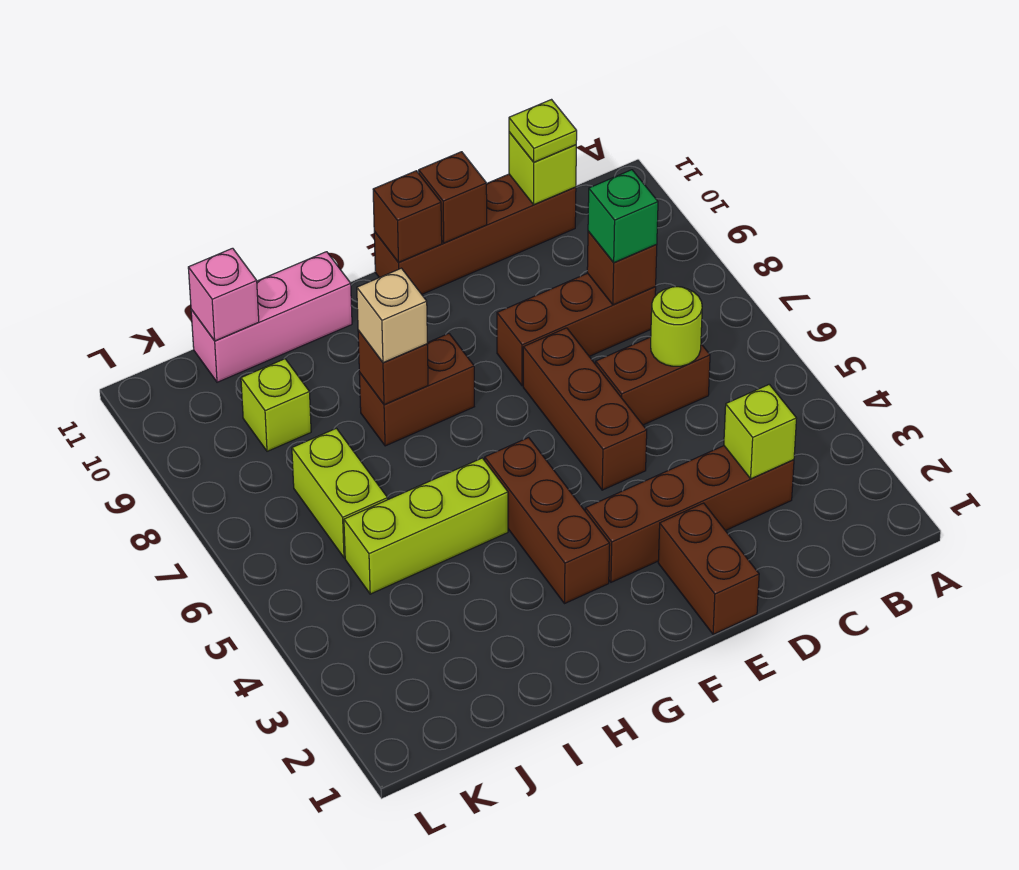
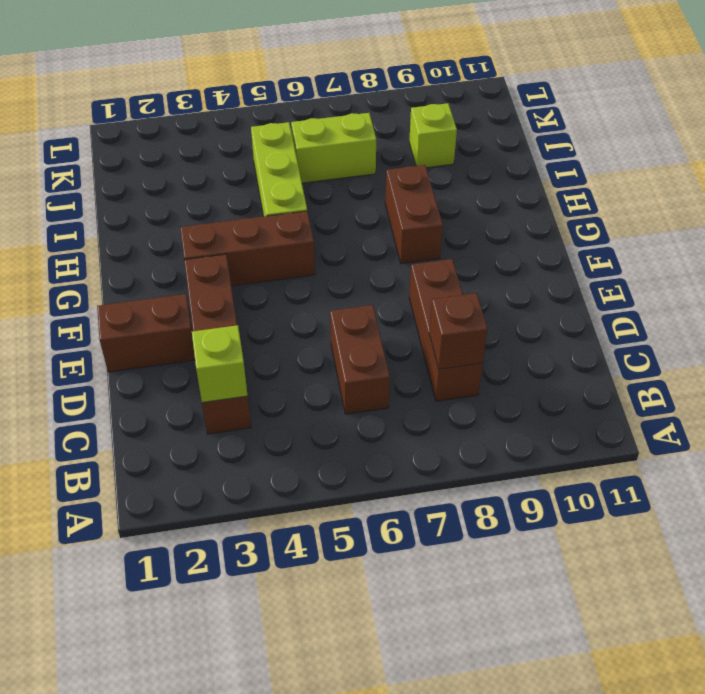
none -> brown brick C11:F11 level 1
none -> brown brick E5:E7 level 1
none -> pink brick H11:J11 level 1

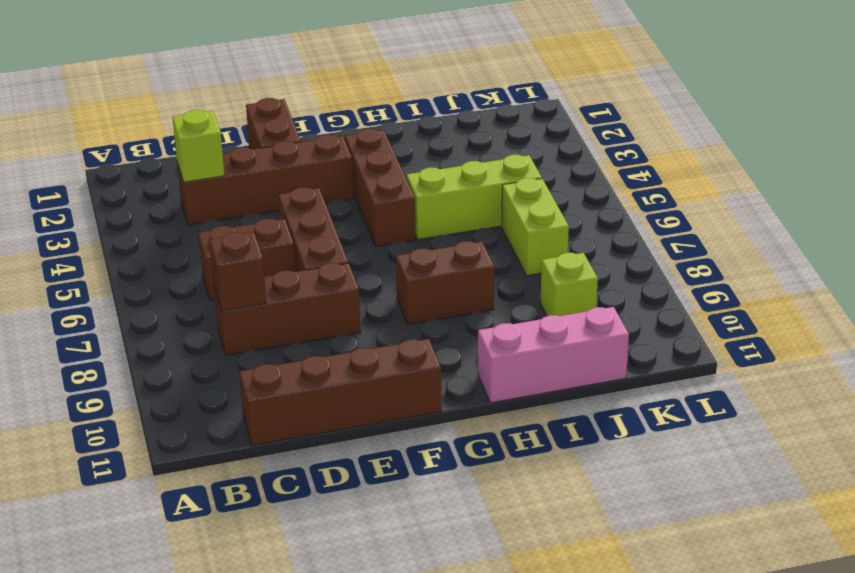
none -> lime round brick C6 level 2
none -> lime brick C11 level 2
none -> brown brick E11 level 2

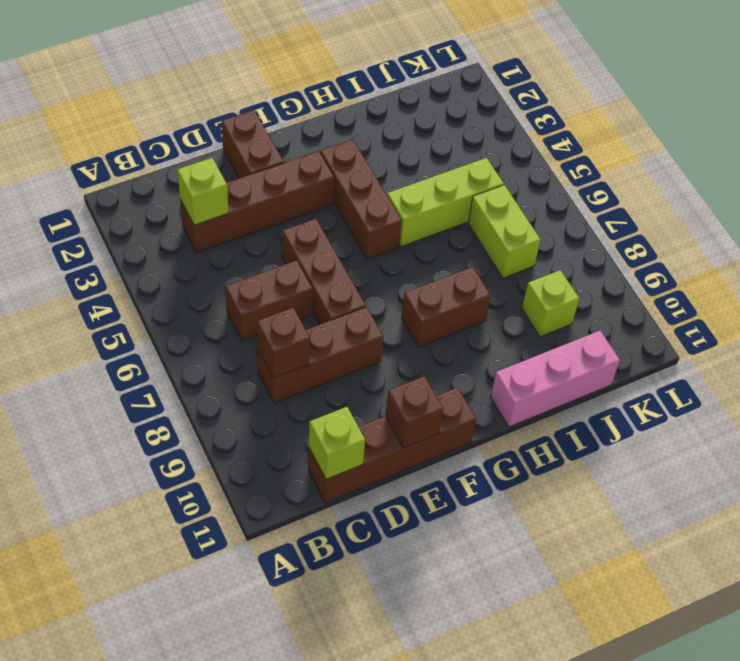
none -> lime round brick C6 level 2
none -> brown brick F11 level 2
none -> brown brick H8 level 2

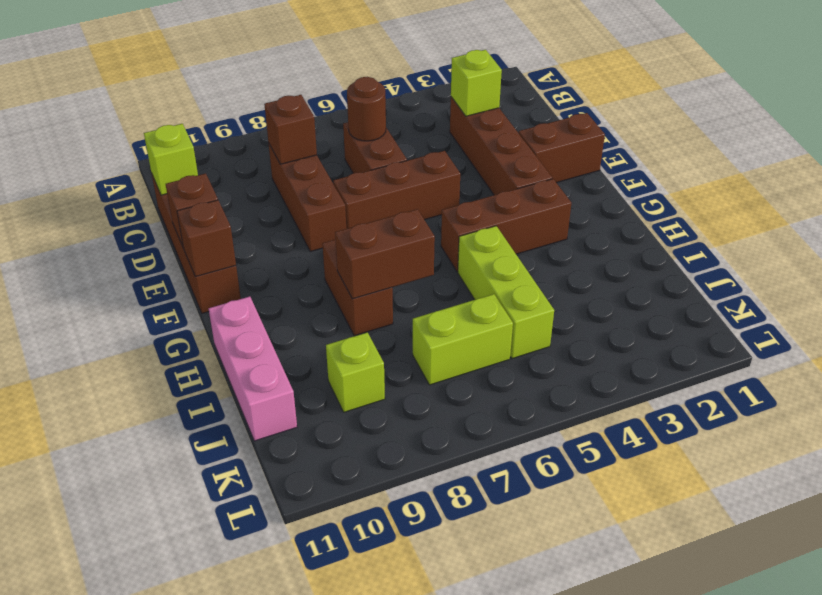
brown round brick C6 level 2 -> lime round brick C6 level 2
brown brick H7:H8 level 2 -> brown brick H8 level 2
none -> pink brick J11 level 2
none -> green brick C8 level 3
none -> lime plate C11 level 3

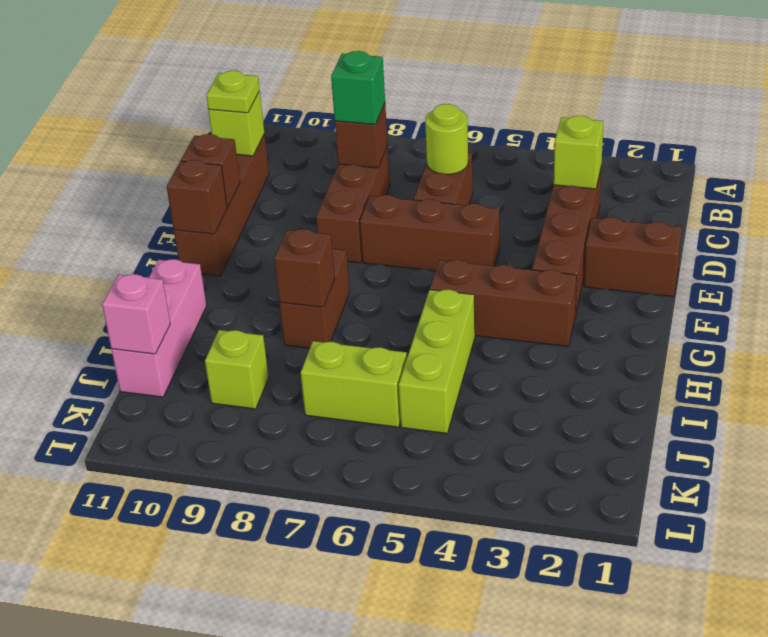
none -> tan brick H8 level 3

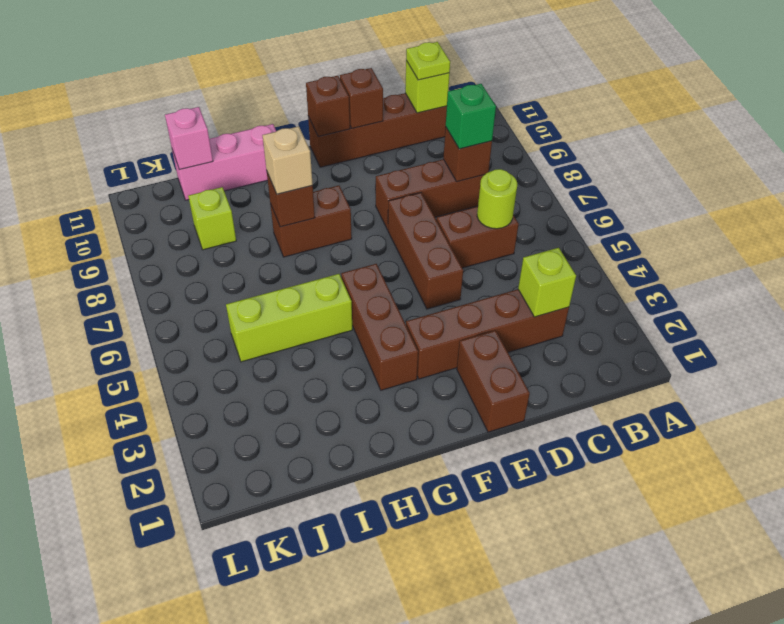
none -> lime brick J6:J7 level 1

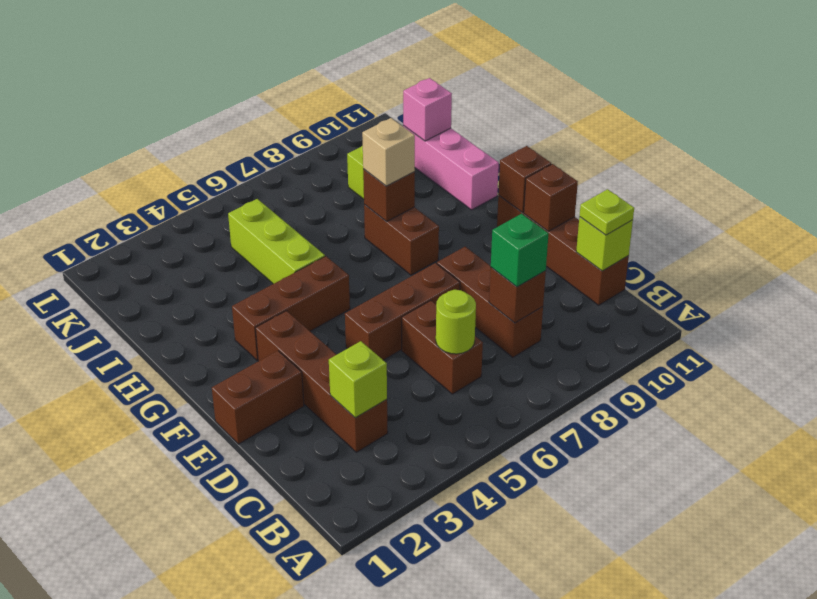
none -> lime brick J6:J7 level 1

